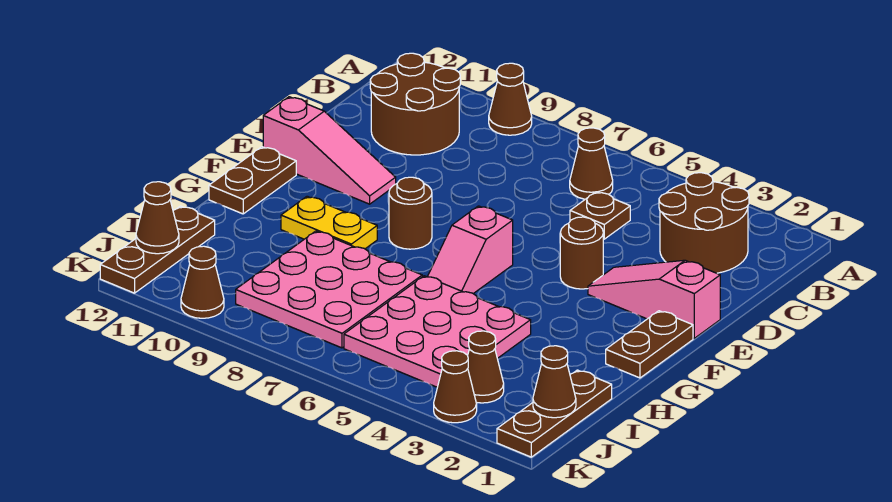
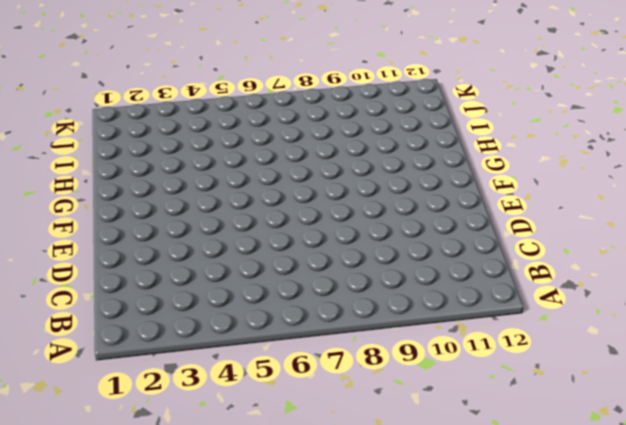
none -> brown cone A9 level 1
none -> brown round brick B2:C3 level 1
none -> brown cone B6 level 1

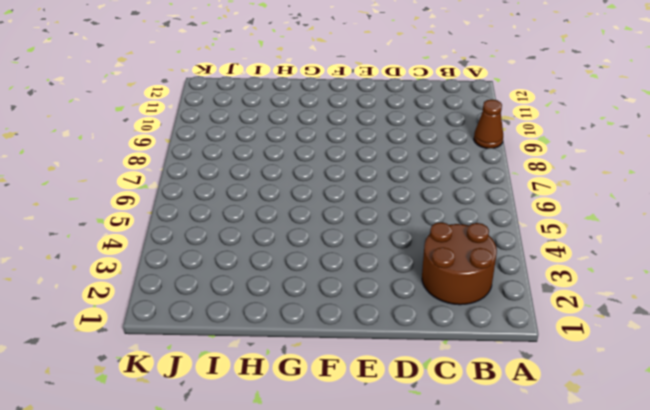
none -> brown cone B6 level 1
none -> brown round brick B10:C11 level 1
none -> brown plate C5 level 1

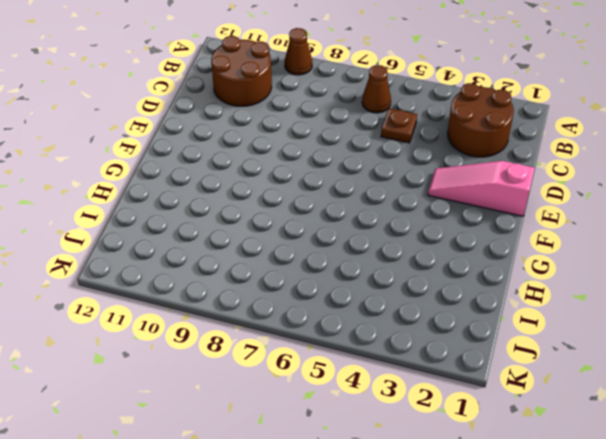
none -> brown round brick E4 level 1
none -> pink slope E10:E12 level 1 top 12
none -> brown plate F1:G1 level 1

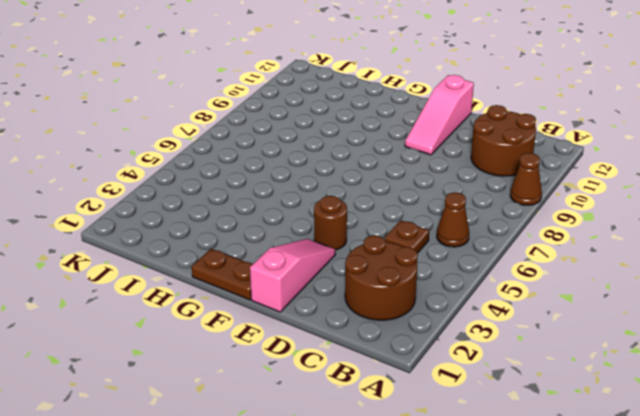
none -> pink slope F6:G6 level 1 top F
none -> brown round brick F8 level 1
none -> brown plate F12:G12 level 1

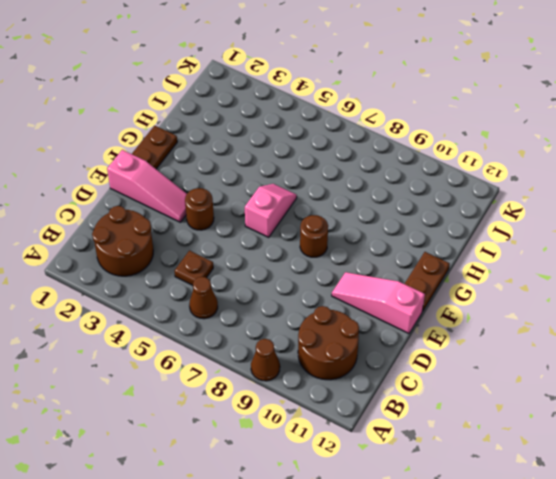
none -> yellow plate G9:G10 level 1
none -> pink plate H4:J6 level 1
none -> pink plate H7:J9 level 1

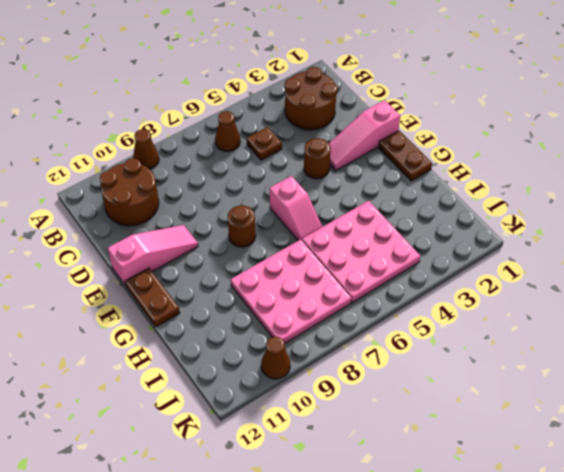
none -> yellow plate G9:G10 level 1
none -> brown plate I1:K1 level 1
none -> brown plate I12:K12 level 1

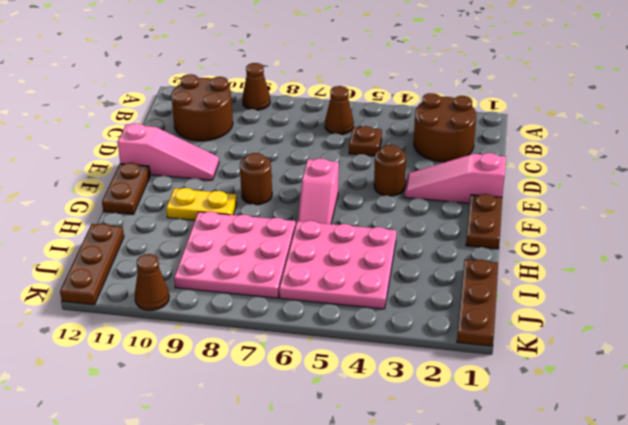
none -> brown cone J3 level 1
none -> brown cone K3 level 1
none -> brown cone J1 level 2

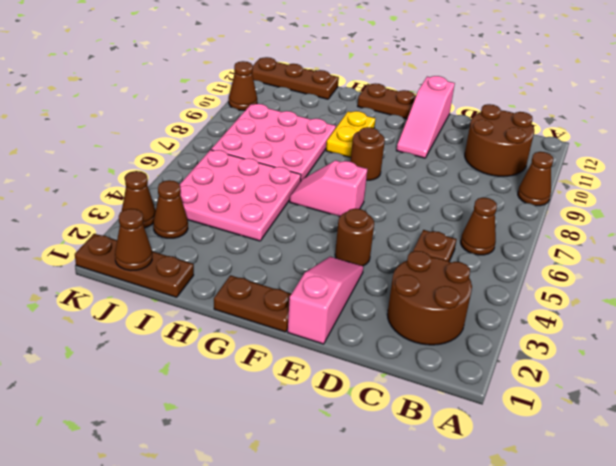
none -> brown cone J12 level 2

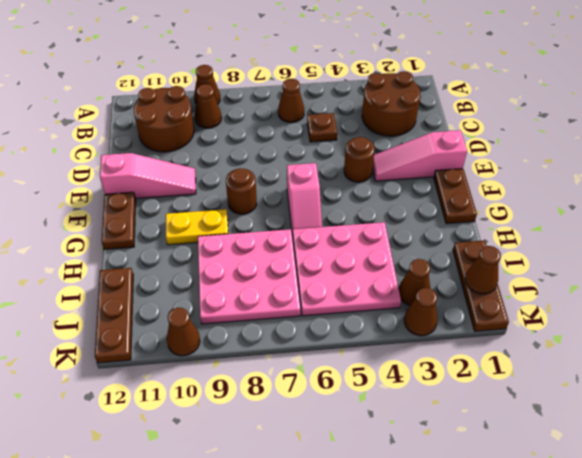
brown cone B9 level 1 -> brown cone J12 level 2

